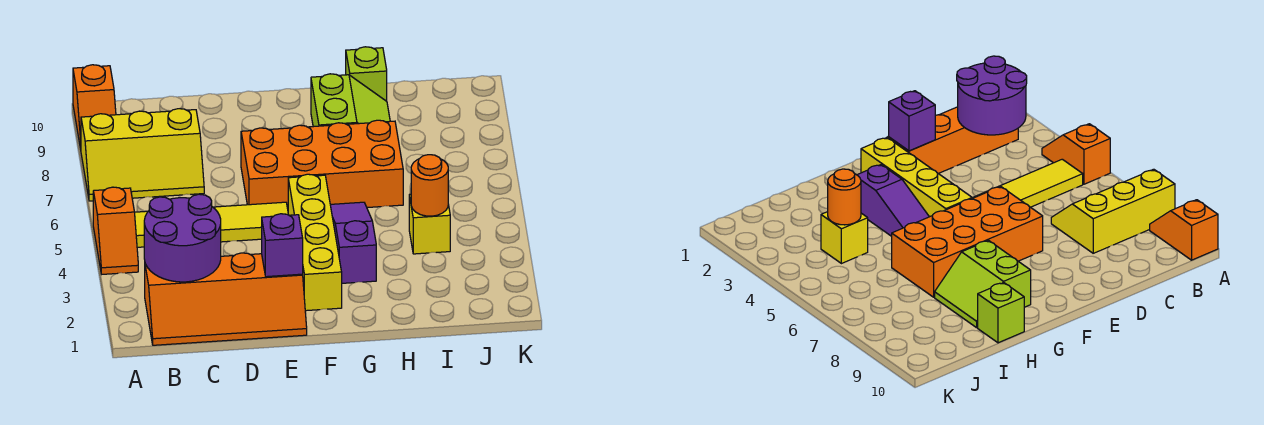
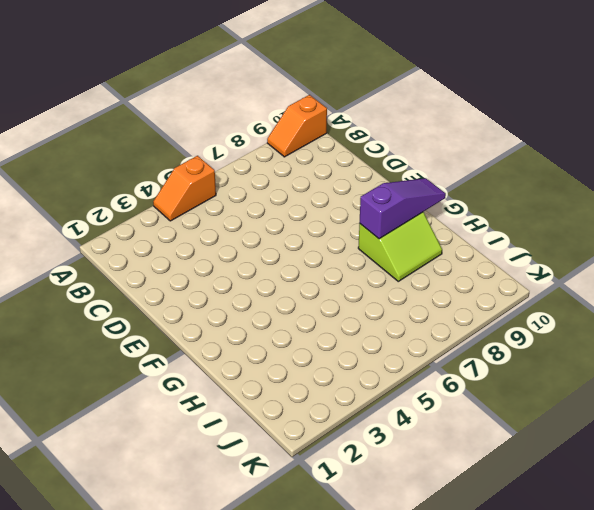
purple slope G8:G10 level 2 top 8 -> purple slope G3:G5 level 1 top 3
none -> yellow slope A7:C8 level 1 top 8
none -> orange slope B1:E2 level 1 top 2
none -> yellow tile B5:E5 level 1

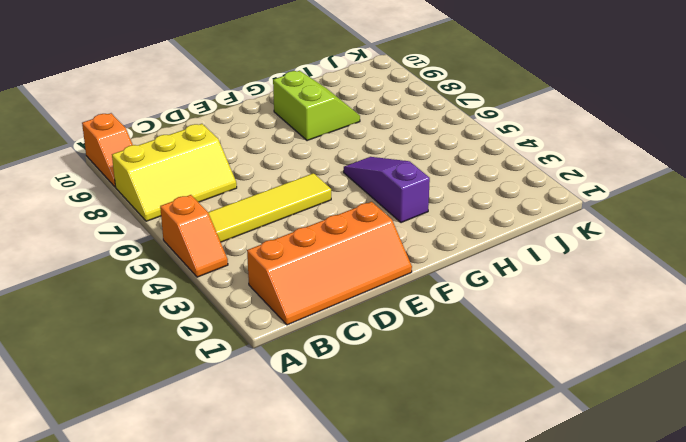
none -> orange brick E6:H7 level 1
none -> yellow brick F2:F5 level 1
none -> lime brick H10 level 1

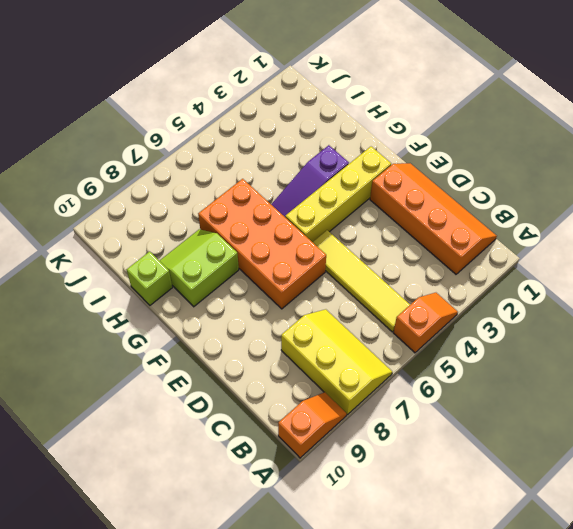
none -> yellow brick I4 level 1
none -> purple round brick B2:C3 level 2
none -> purple brick E2 level 2

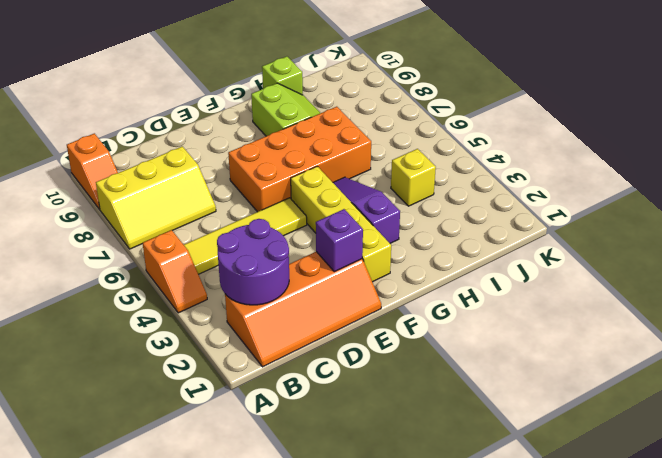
none -> orange round brick I4 level 2

